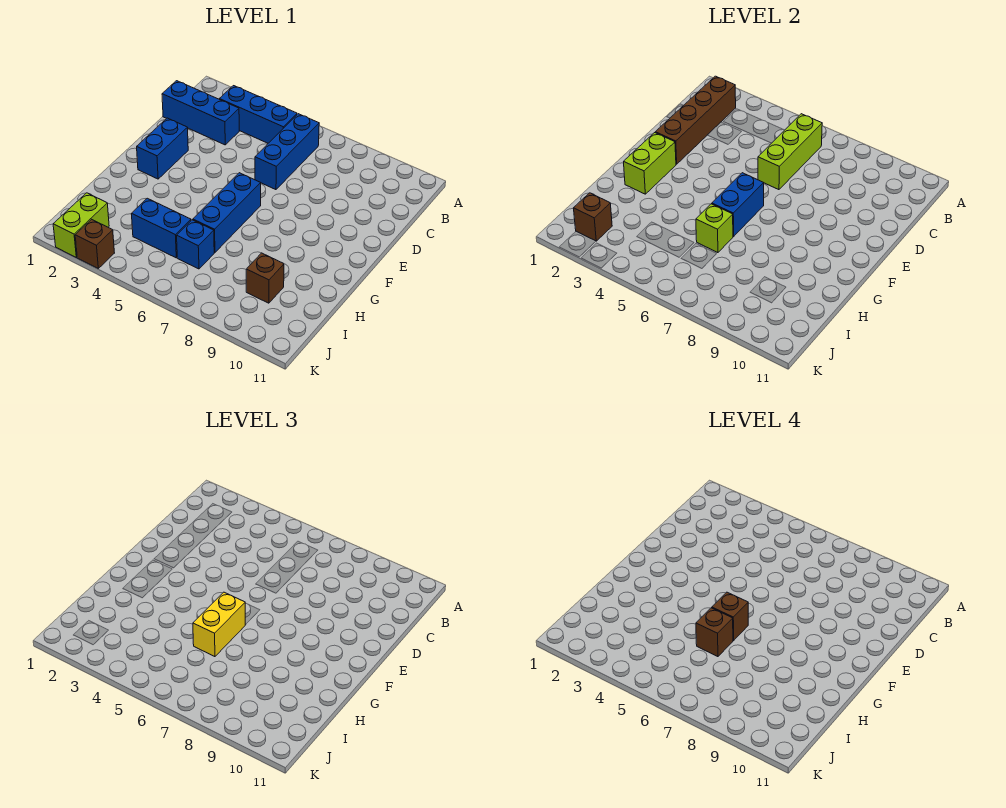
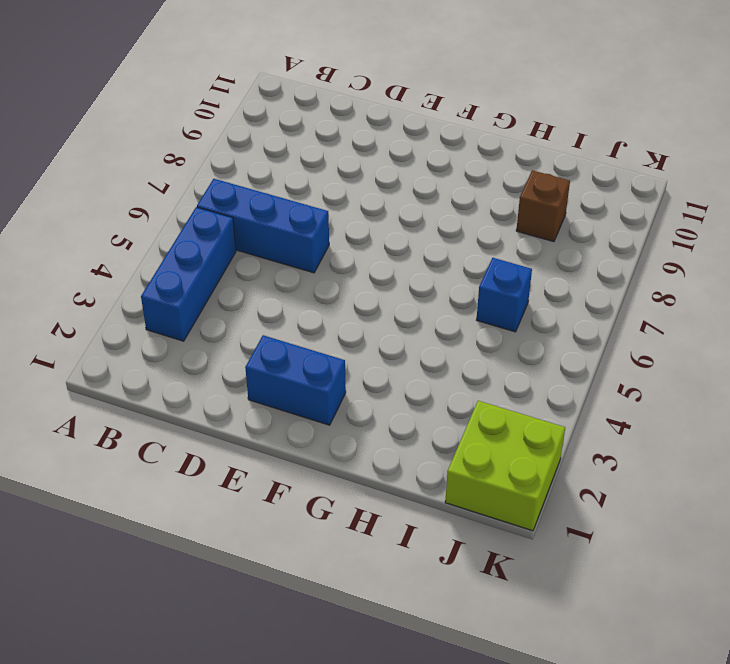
lime brick J1:K2 level 1 -> lime brick J2:K2 level 1
none -> blue brick C1:C3 level 1
none -> blue brick F6:H6 level 1
none -> blue brick I4:I5 level 1

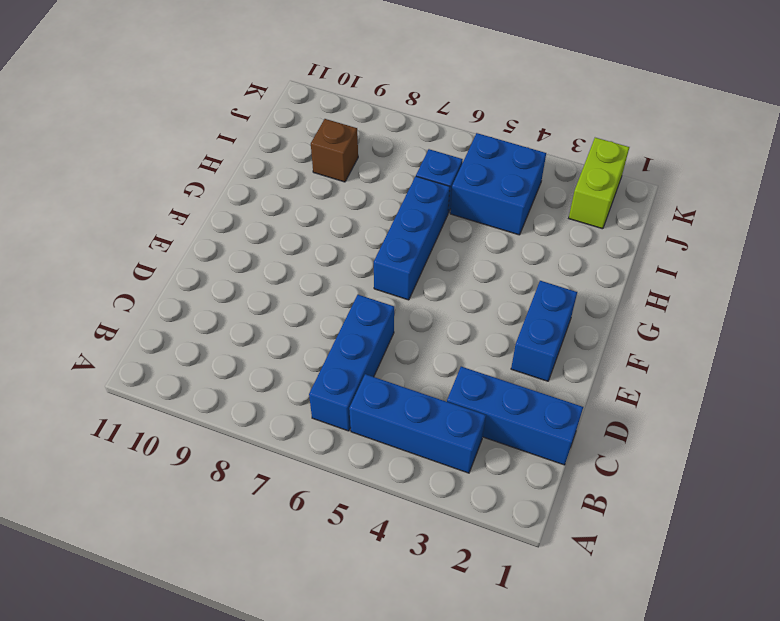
blue brick I4:J5 level 1 -> blue brick I4:I5 level 1
none -> brown brick K3 level 1
none -> brown brick B2:E2 level 2
none -> lime brick B6:D6 level 2

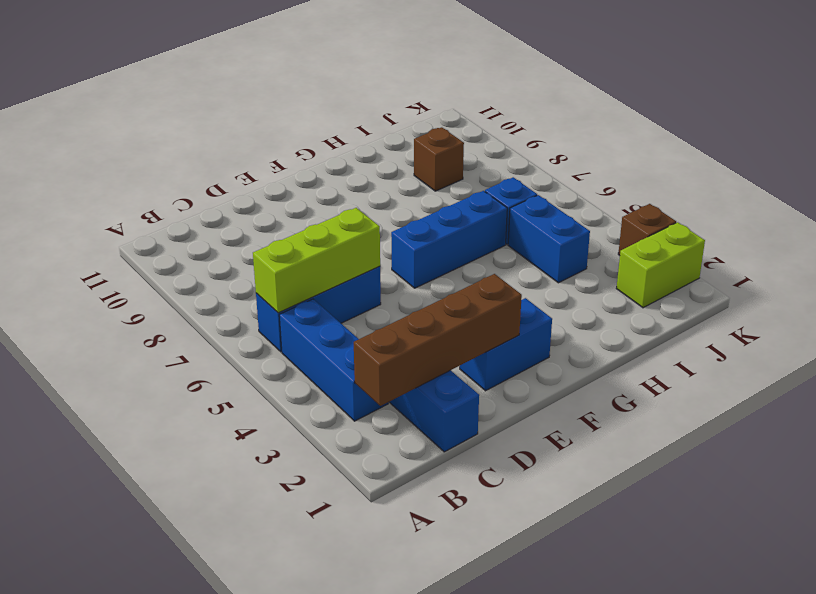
none -> lime brick F2:G2 level 2
none -> blue brick F6:G6 level 2
none -> lime brick H6 level 2

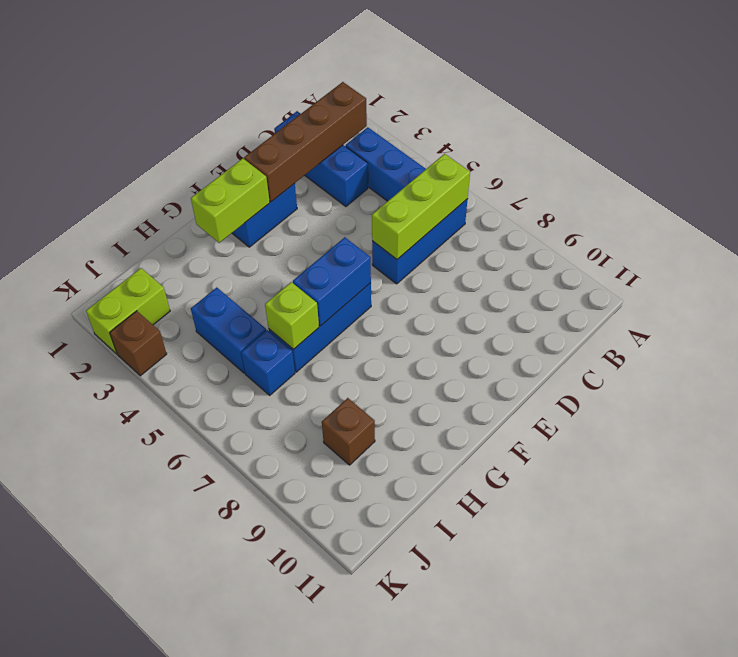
none -> brown brick J2 level 2
none -> yellow brick G6:H6 level 3
none -> brown brick G6 level 4

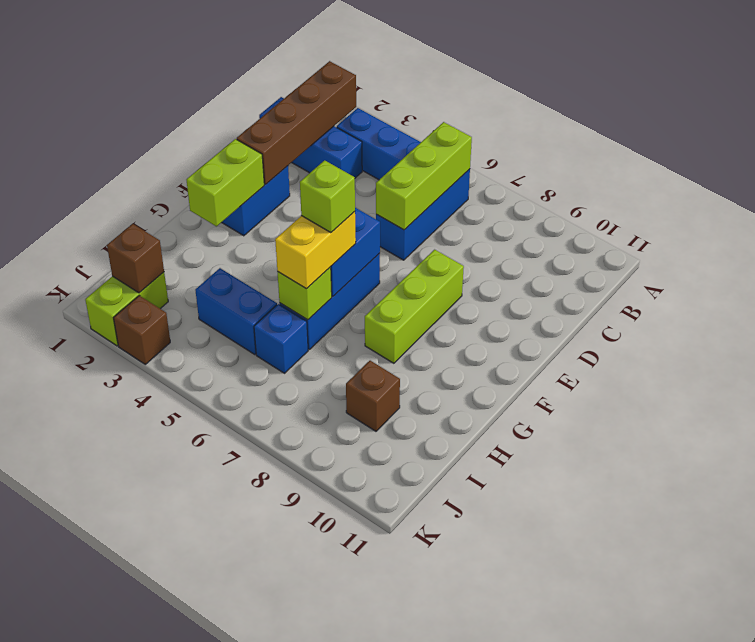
lime brick E8:G8 level 1 -> none
lime brick G6 level 4 -> brown brick G6 level 4
none -> brown brick H6 level 4

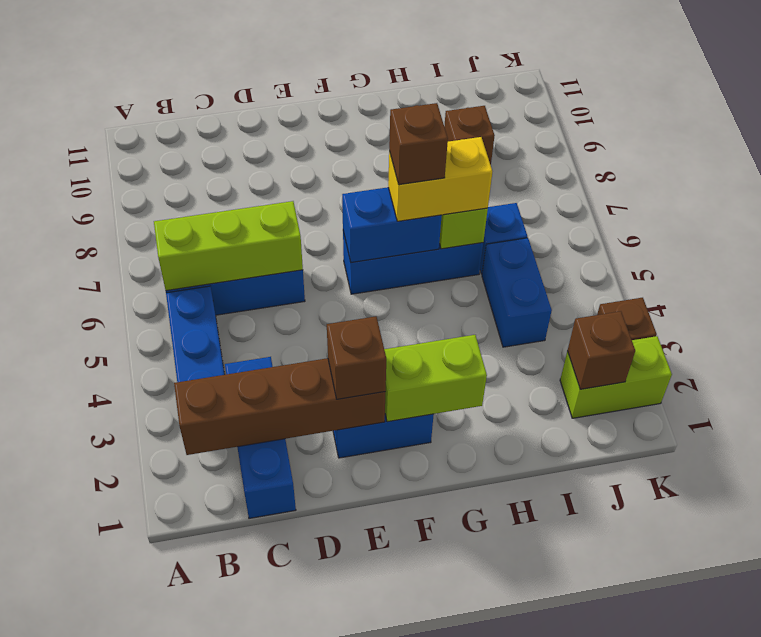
brown brick E2 level 3 -> brown brick H6 level 4

